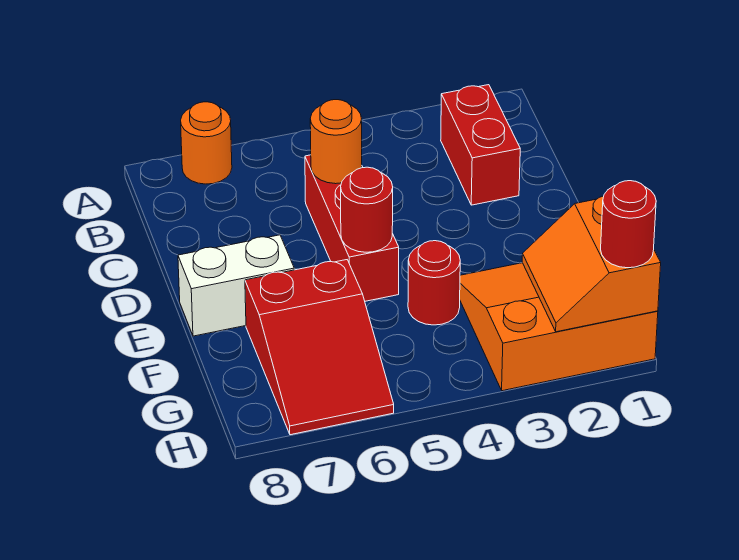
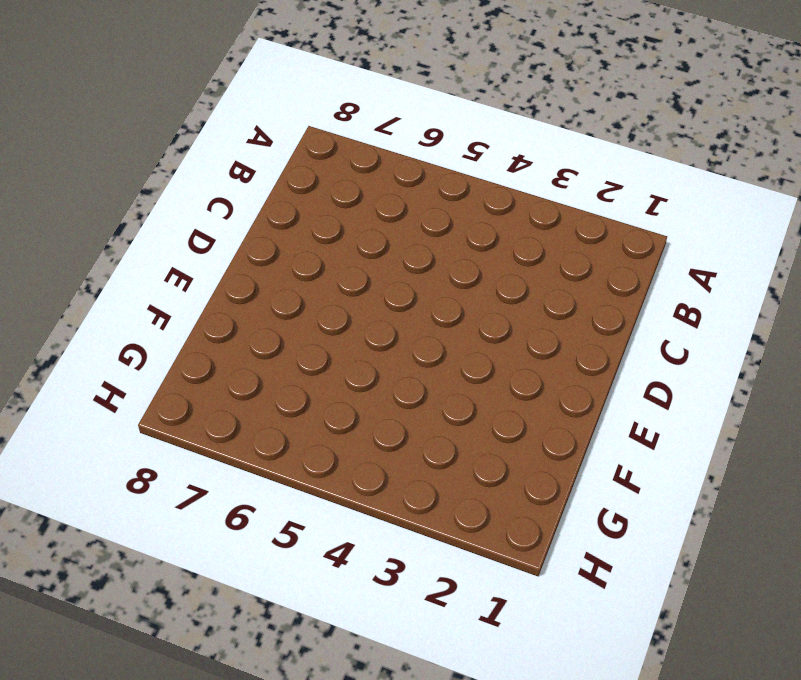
none -> orange round brick A7 level 1
none -> red brick B2:C2 level 1

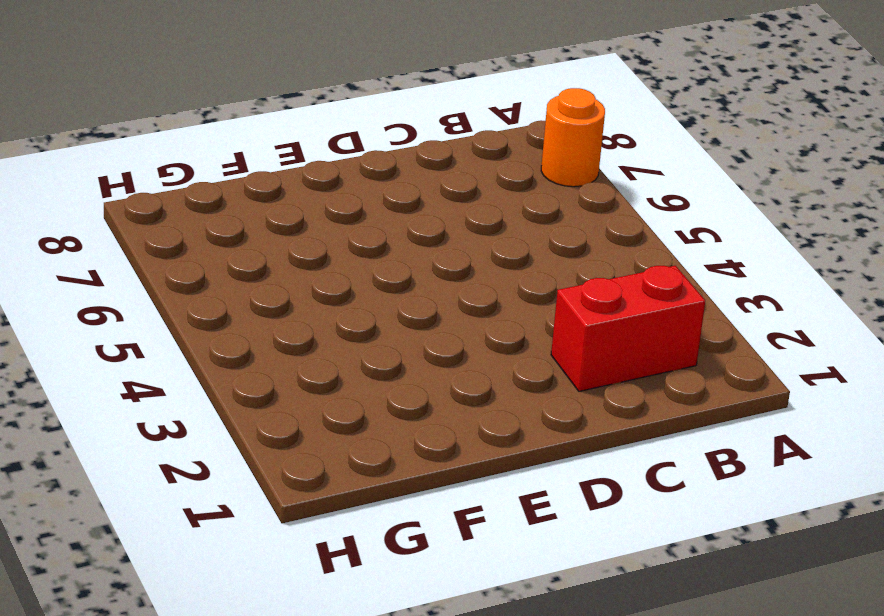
none -> red brick C5:E5 level 1
none -> white brick E7:E8 level 1

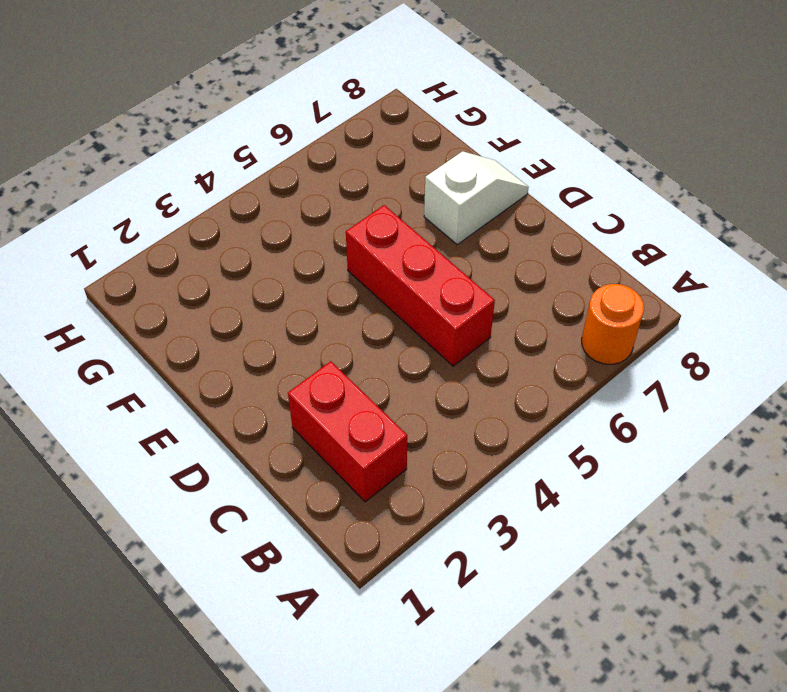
white slope E7:E8 level 1 top 7 -> white brick E7:E8 level 1
none -> orange slope F1:H3 level 1 top H
none -> red round brick F4 level 1

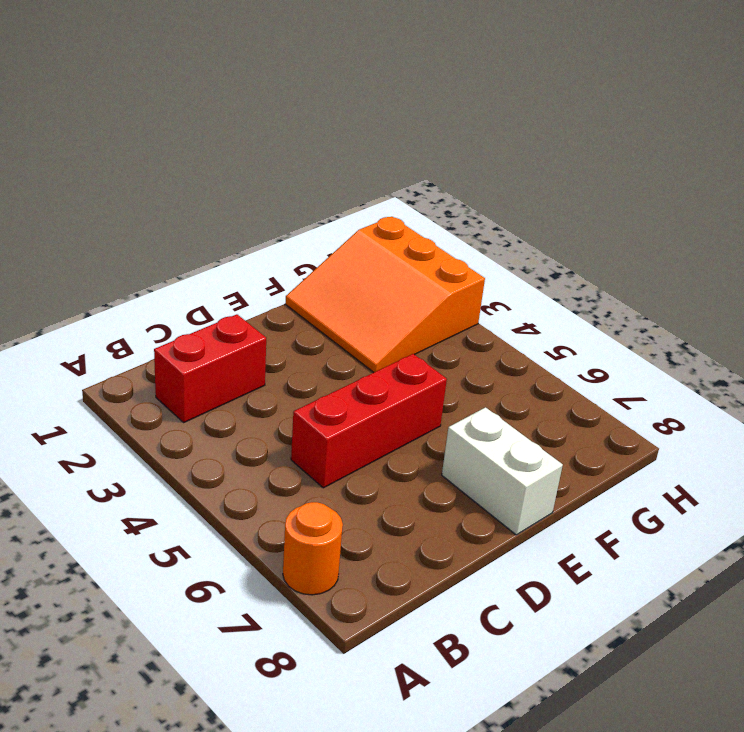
none -> red round brick F4 level 1
none -> red slope F6:H7 level 1 top F

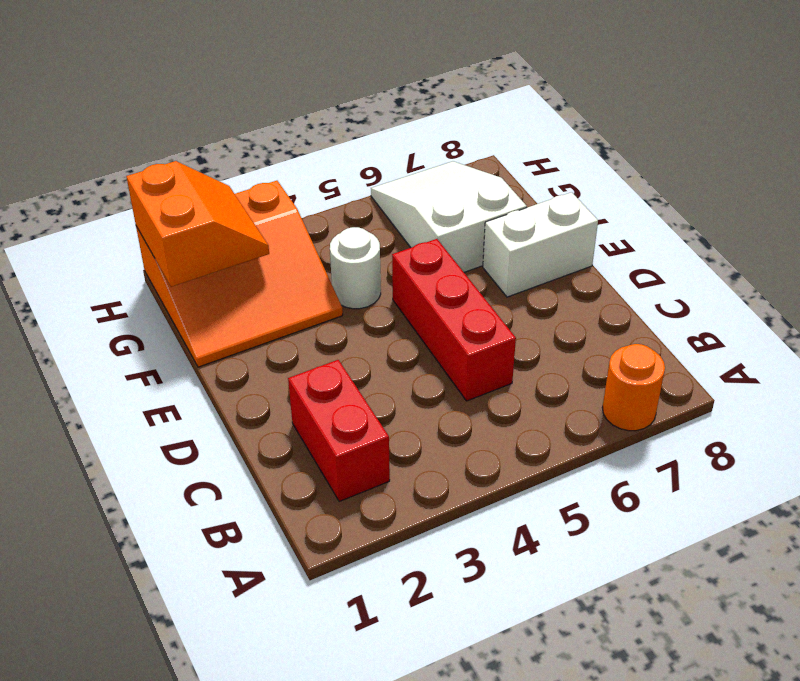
white round brick F4 level 1 -> red round brick F4 level 1
white slope F6:H7 level 1 top F -> red slope F6:H7 level 1 top F
none -> orange round brick C5 level 2
none -> red round brick E5 level 2

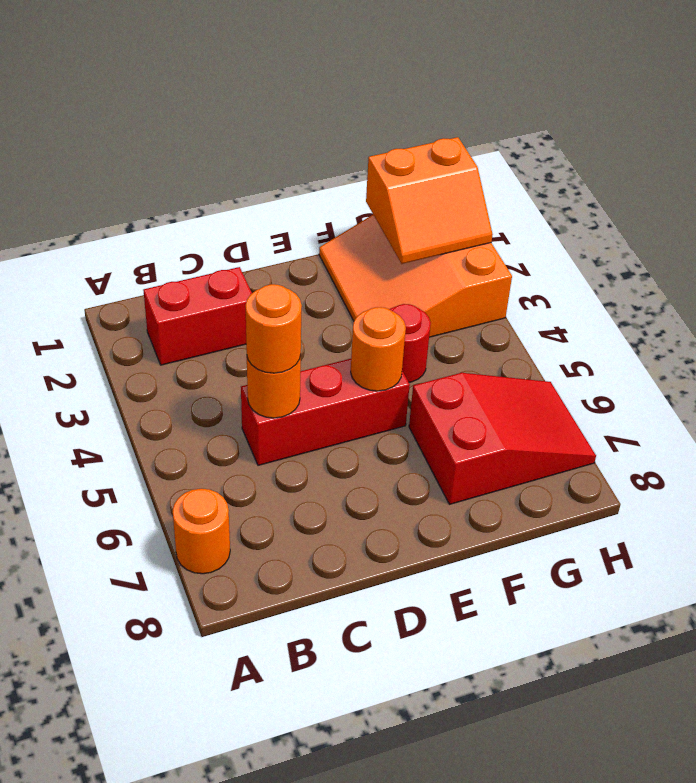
orange round brick C5 level 3 -> none
orange round brick E5 level 2 -> red round brick E5 level 2
none -> white brick E7:E8 level 1
none -> red round brick H1 level 3

